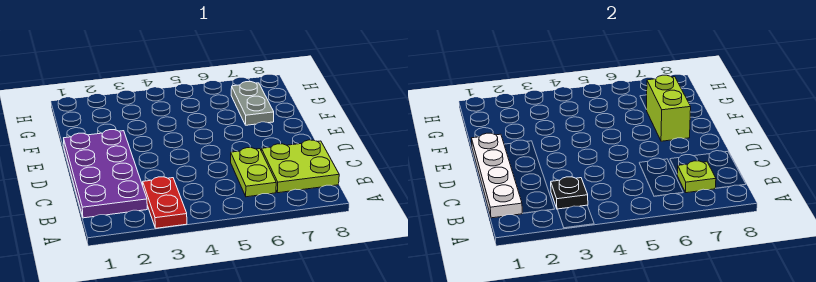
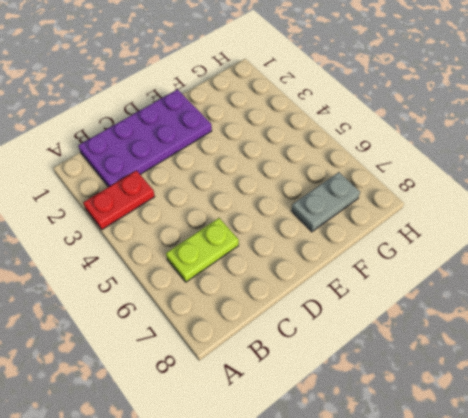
none -> lime plate B7:C8 level 1
none -> white plate B1:E1 level 2

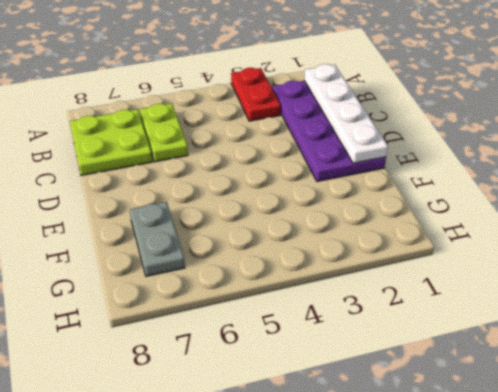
none -> black plate B3 level 2
none -> lime plate B7 level 2

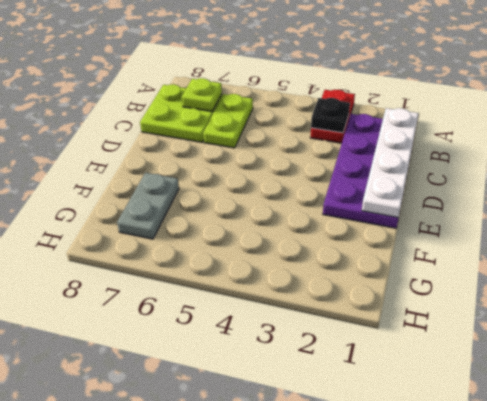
none -> lime brick E7:F7 level 2

